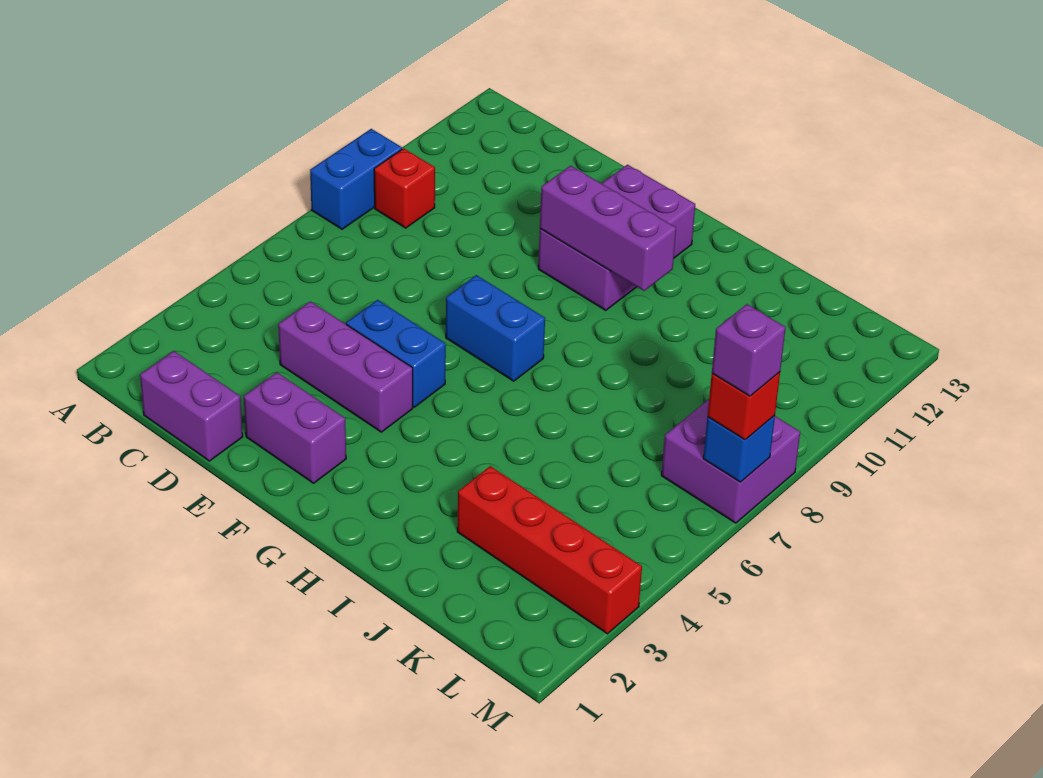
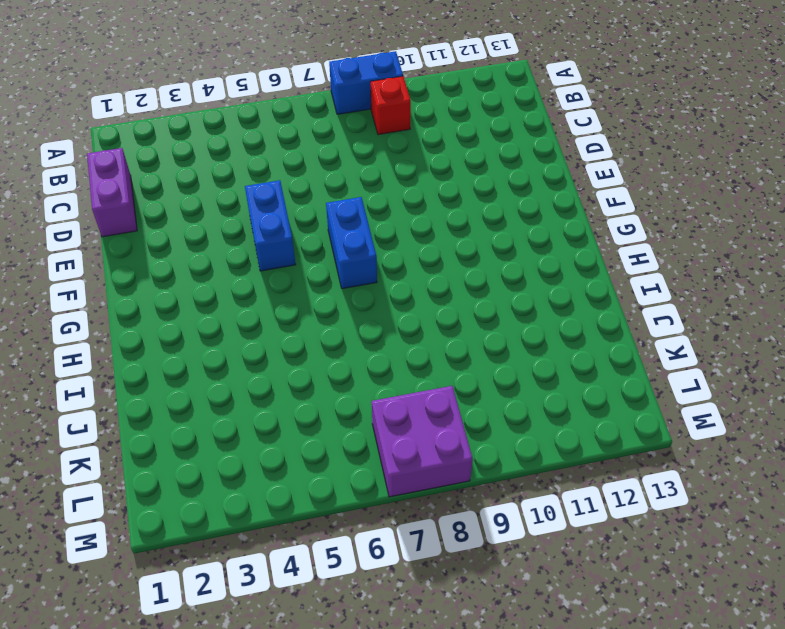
none -> purple brick D4:F4 level 1
none -> purple brick E2:F2 level 1
none -> purple brick F10:G12 level 1

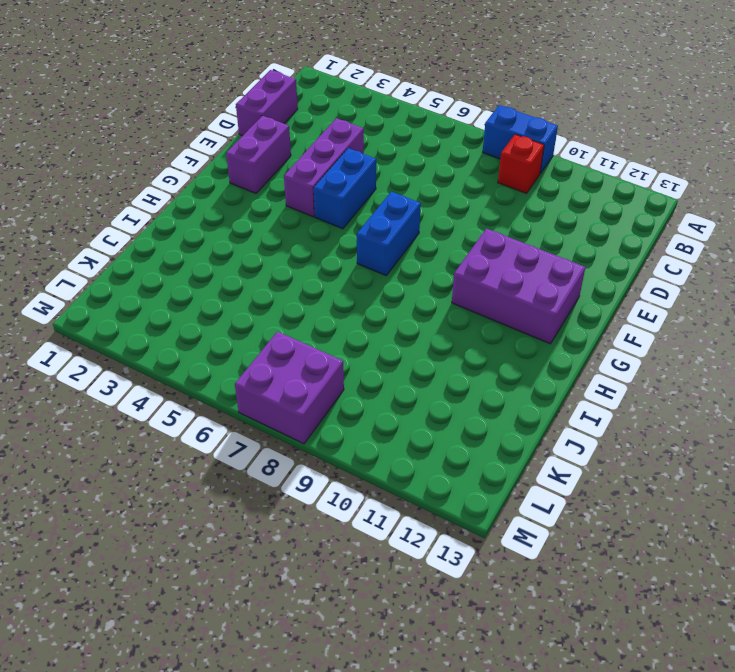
none -> red brick J3:M3 level 1
none -> purple brick F10:H10 level 2
none -> blue brick M7 level 2

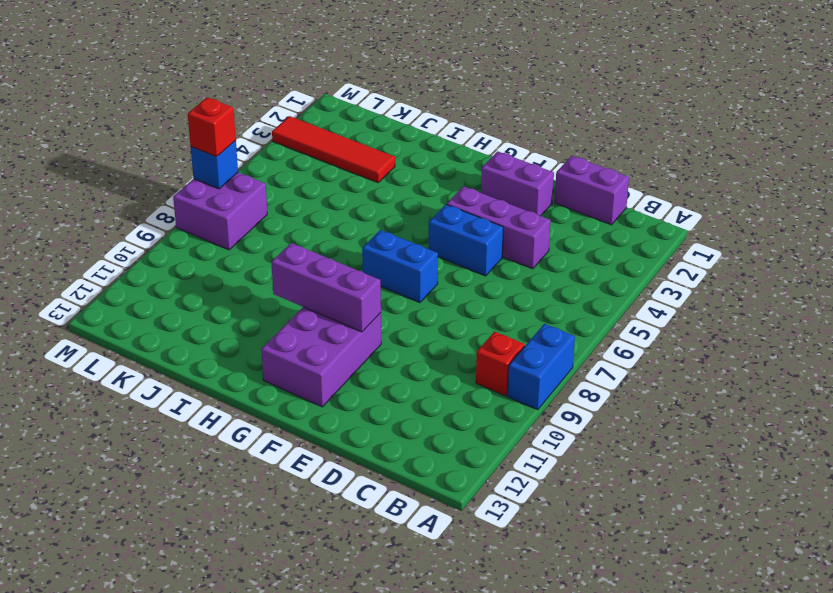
red tile J3:M3 level 1 -> red brick J3:M3 level 1
none -> purple brick M7 level 4

